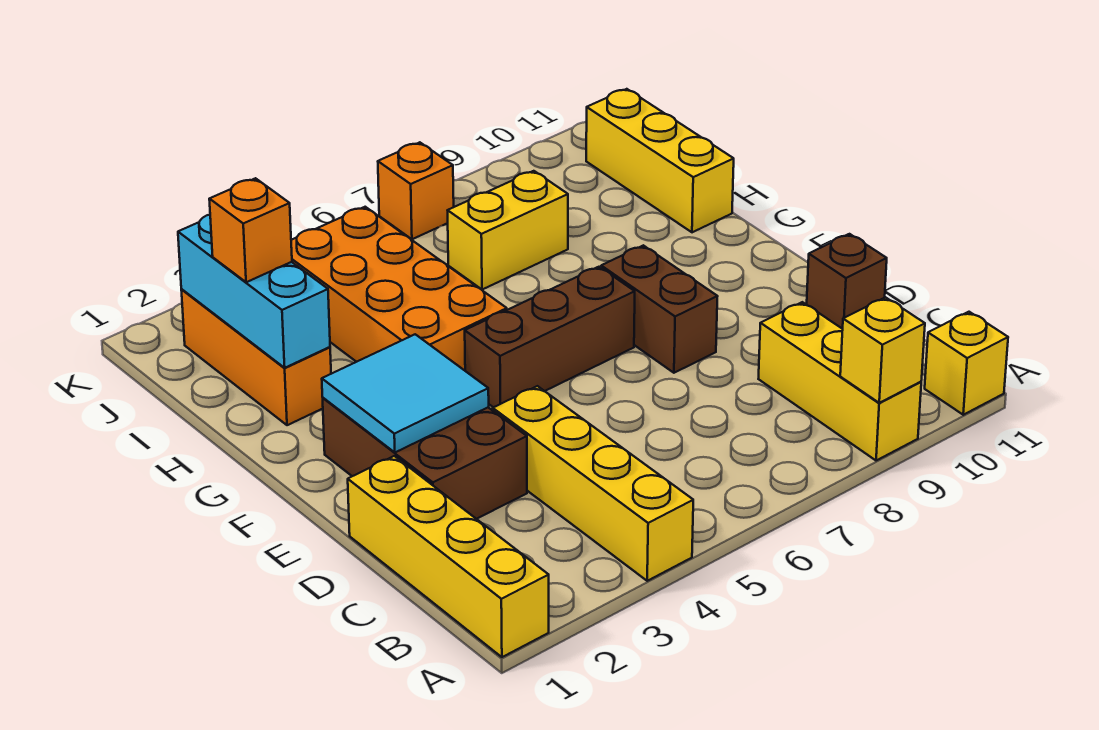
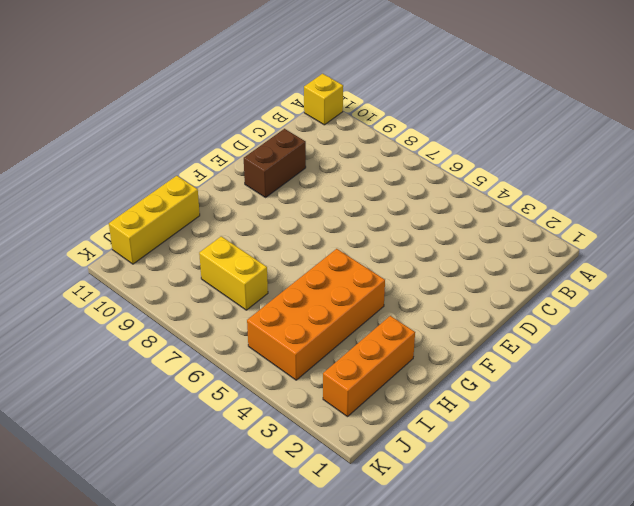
brown brick D10:E10 level 1 -> brown brick E8:F8 level 1
none -> yellow brick A1:D1 level 1
none -> yellow brick A4:D4 level 1
none -> yellow brick A9:C9 level 1

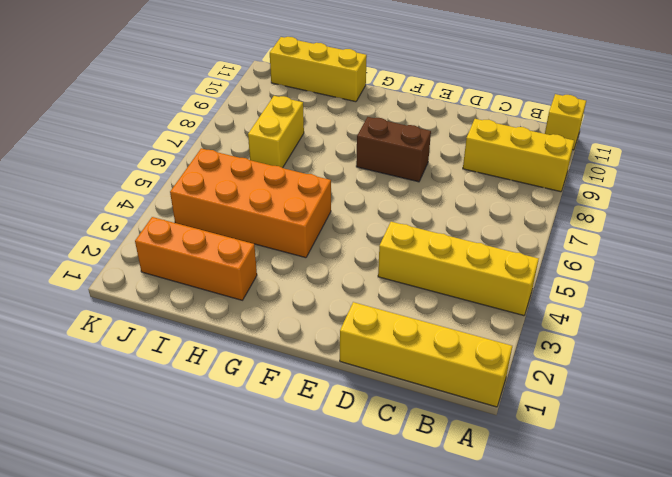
none -> brown brick D2:F3 level 1
none -> brown brick D11 level 1
none -> brown brick F5:F7 level 1

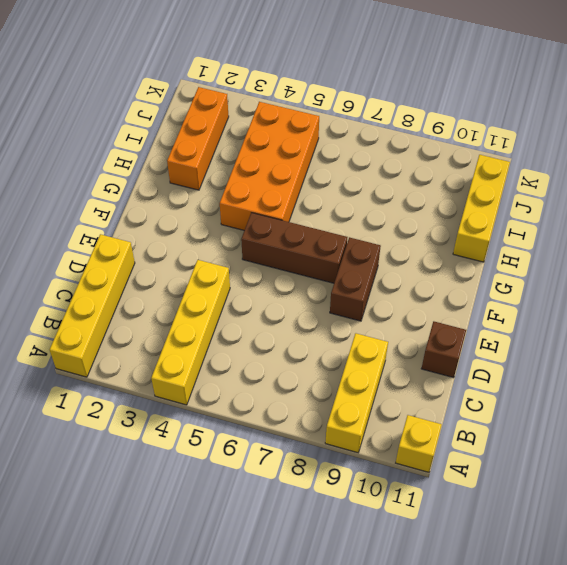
none -> brown brick D2:F3 level 1
none -> yellow brick I7:I8 level 1
none -> orange brick K7 level 1

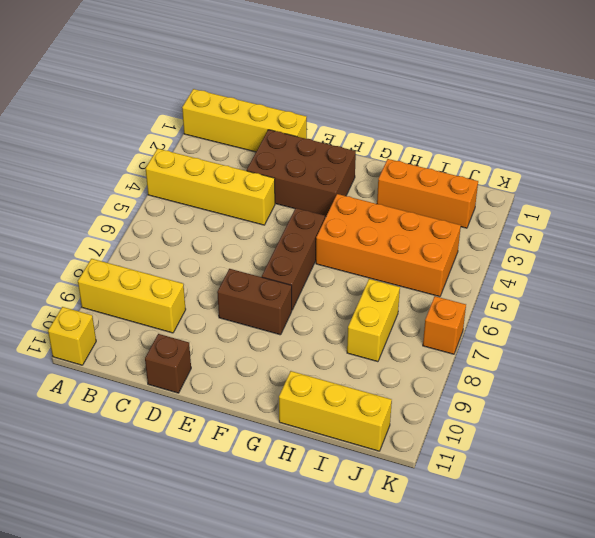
none -> yellow brick A9 level 2
none -> cyan tile E2:F3 level 2
none -> cyan brick H2:J2 level 2

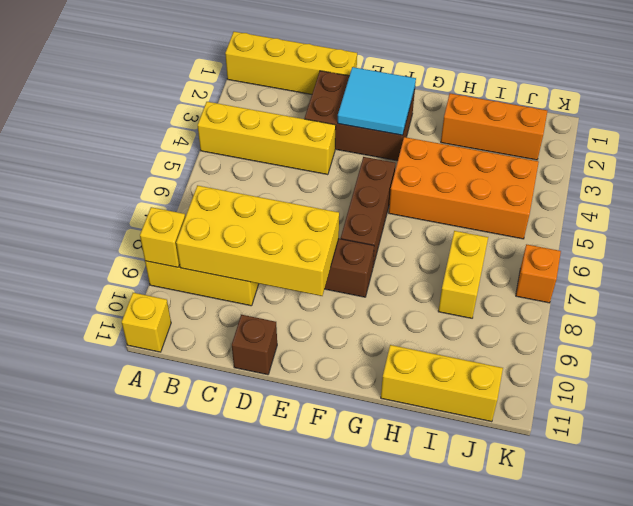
yellow brick B8:E9 level 2 -> none
none -> cyan brick H2:J2 level 2
none -> orange brick I2 level 3

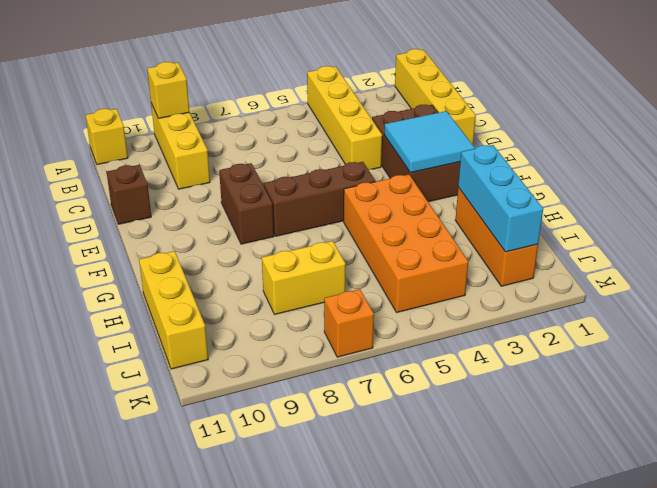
none -> orange brick I2 level 3

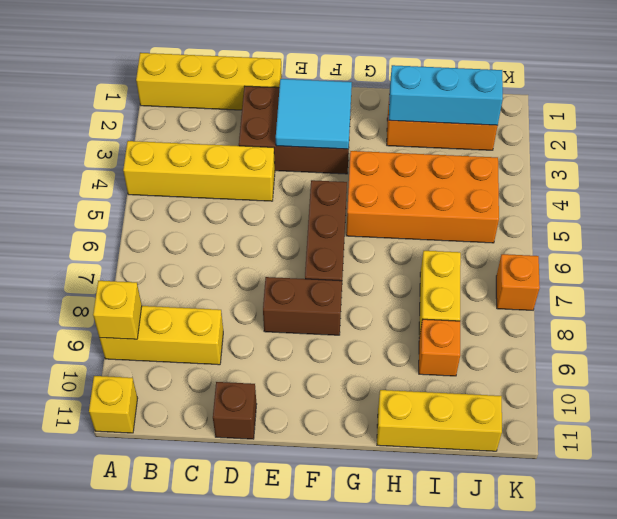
orange brick I9 level 1 -> orange brick I2 level 3

